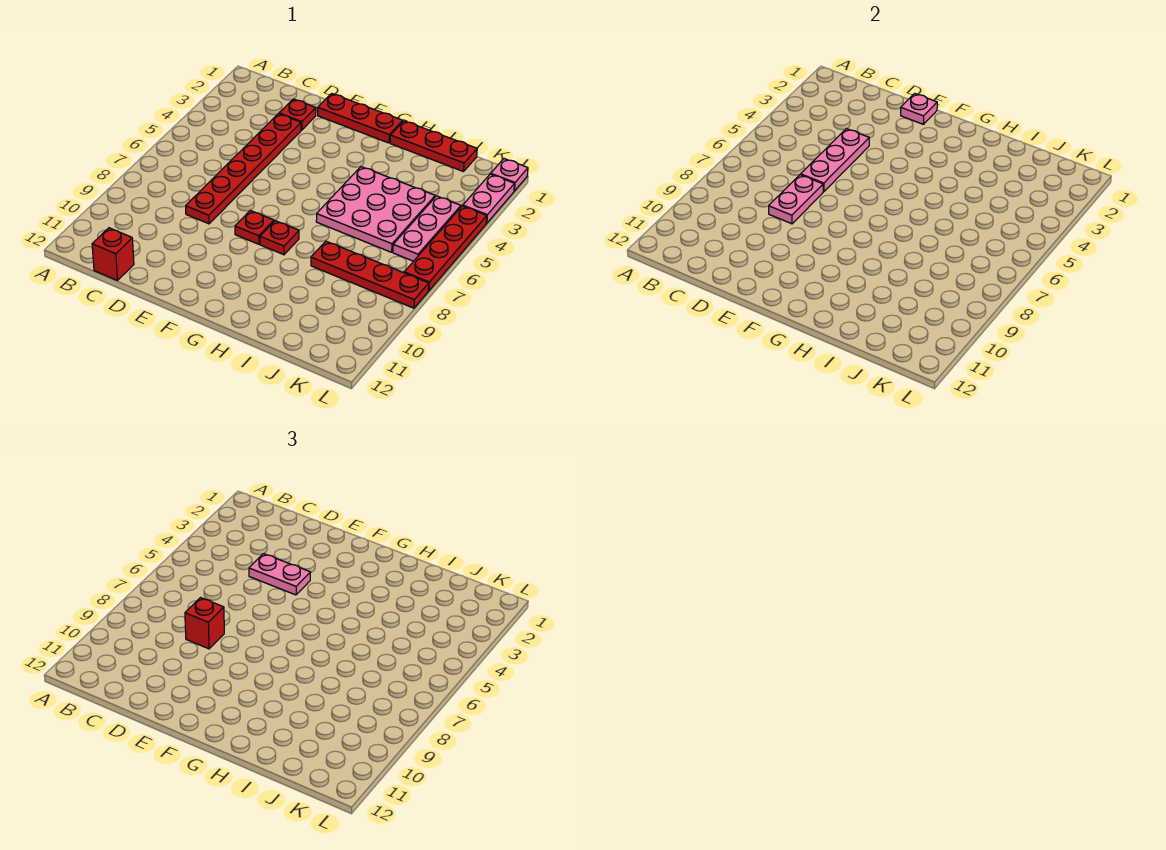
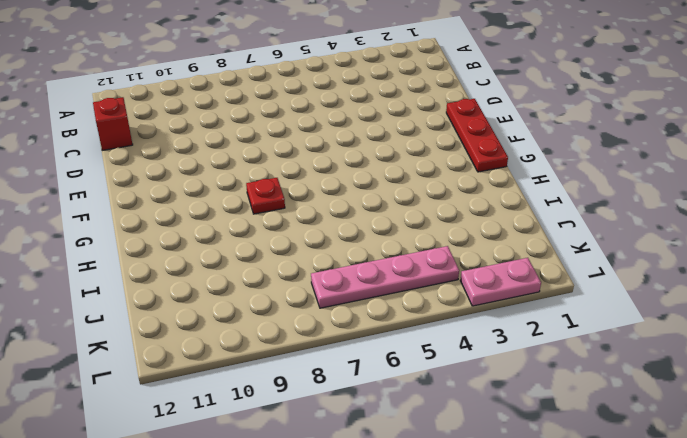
pink plate K4:K7 level 1 -> pink plate K4:K6 level 1
none -> red plate D2 level 1
none -> red plate D3:D8 level 1
none -> red plate F8 level 1

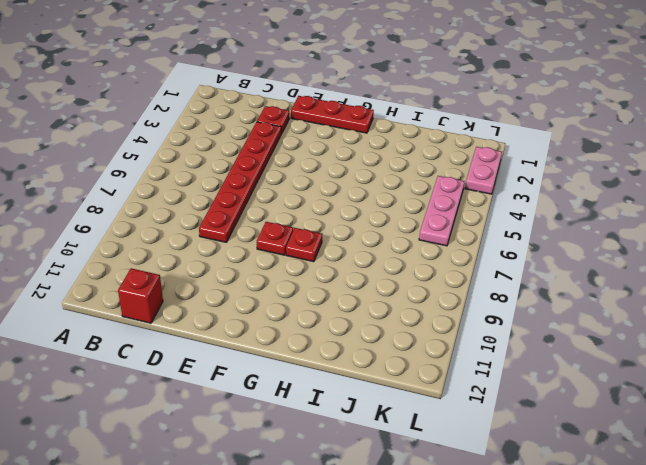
none -> red plate H1:J1 level 1
none -> pink plate H4:J6 level 1
none -> red plate I8:L8 level 1

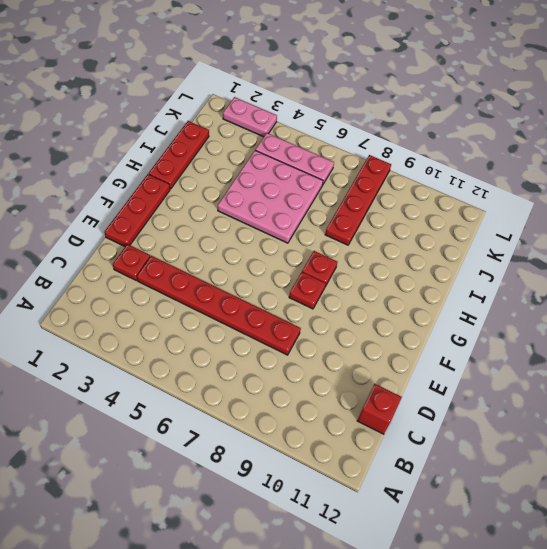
none -> pink plate L1 level 1
none -> red plate L4:L7 level 1
none -> pink plate D4:D6 level 2

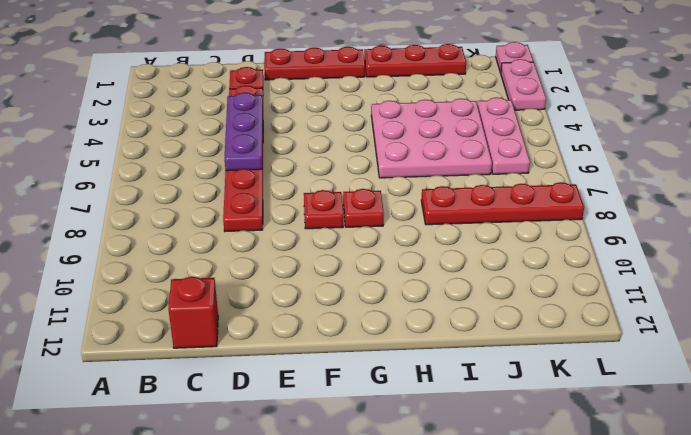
purple plate D4:D6 level 2 -> pink plate D4:D6 level 2
none -> red plate L4:L7 level 1
none -> pink plate D7:D8 level 2
none -> pink plate E1 level 2

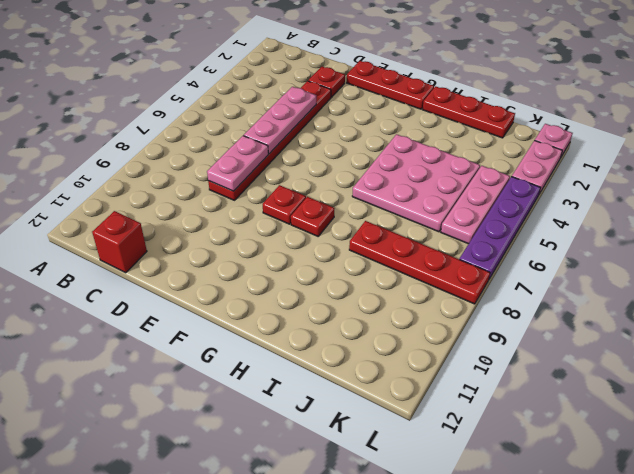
purple plate L4:L7 level 1 -> red plate L4:L7 level 1
none -> pink plate E1 level 2
none -> pink plate D4:E4 level 3
none -> red brick D8 level 3

